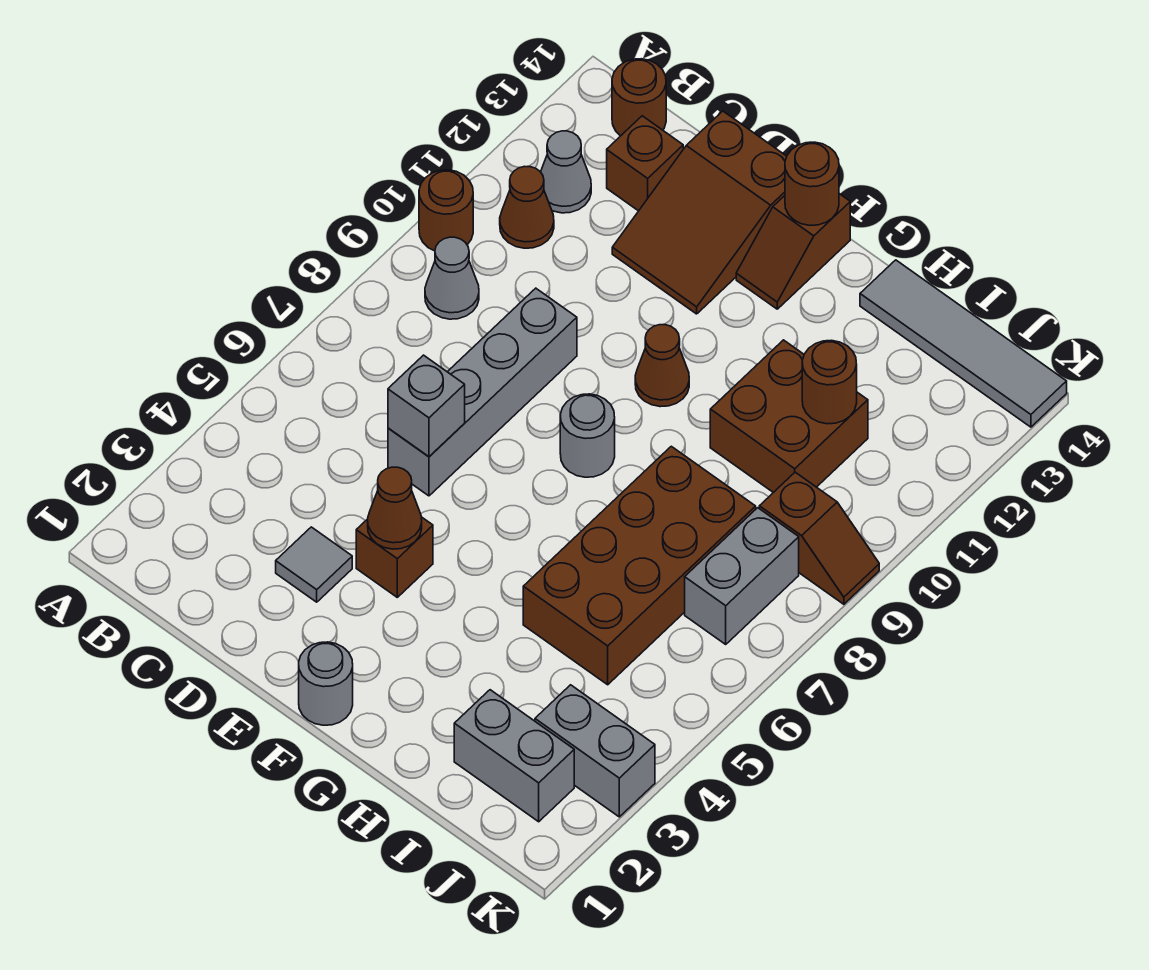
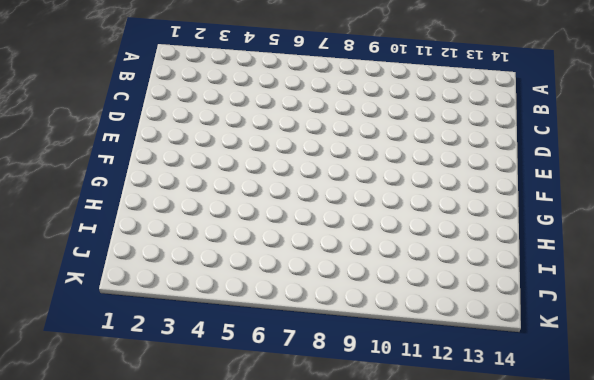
none -> brown round brick A10 level 1
none -> grey cone B9 level 1
none -> brown cone B11 level 1

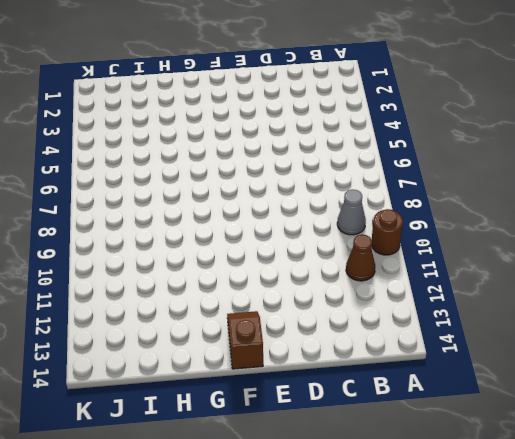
none -> grey cone B12 level 1
none -> brown round brick B14 level 1
none -> brown brick C13 level 1

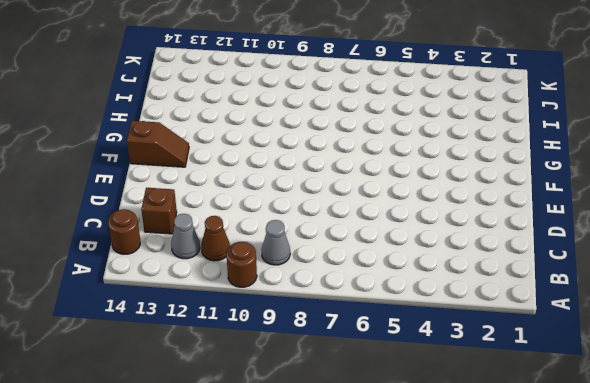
none -> grey tile D3 level 1
none -> grey brick D6:D9 level 1
none -> brown slope D12:E14 level 1 top 14

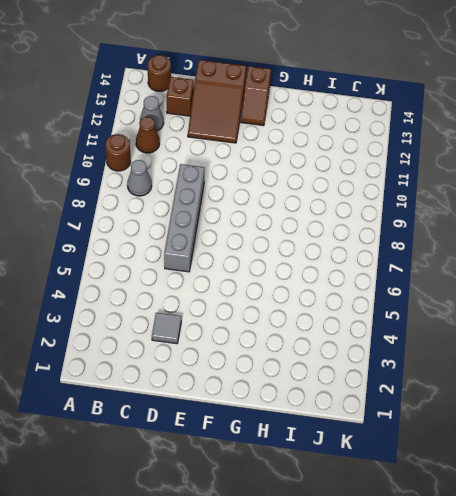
none -> brown brick E4 level 1
none -> grey round brick F1 level 1
none -> grey round brick F8 level 1

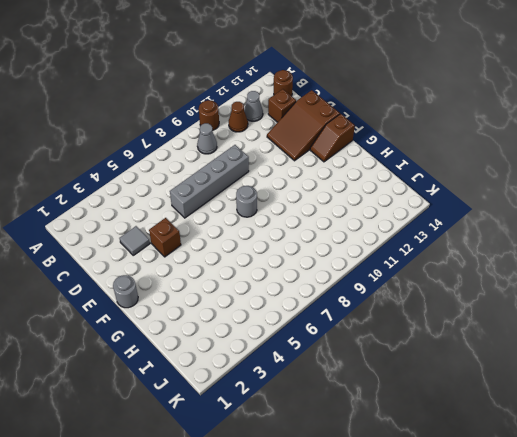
none -> brown cone F10 level 1
none -> brown brick H5:I8 level 1
none -> brown brick H10:I11 level 1

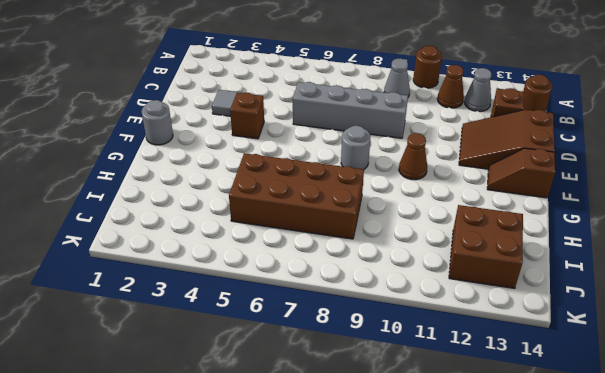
brown brick I12:J13 level 1 -> brown brick H10:I11 level 1
none -> grey tile H14:K14 level 1
none -> grey brick I2:J2 level 1
none -> grey brick J3:K3 level 1

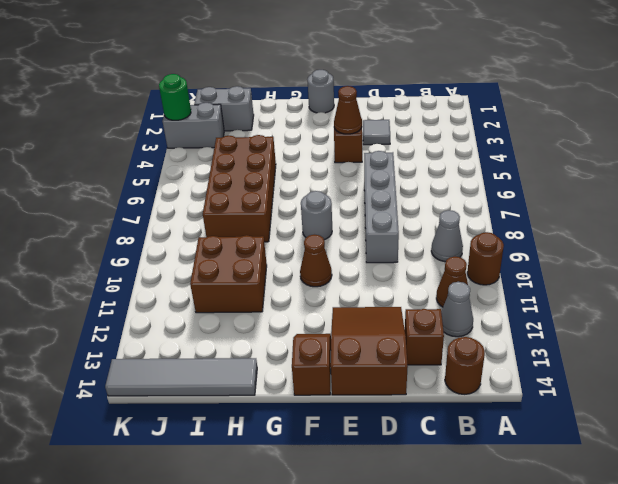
green round brick K3 level 2 -> none
none -> grey brick J7:J8 level 1
none -> brown slope J9:K9 level 1 top J
none -> grey brick D6 level 2

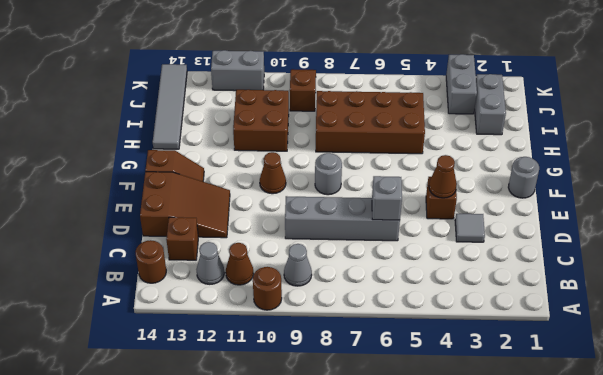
grey brick K11:K12 level 1 -> grey brick J7:J8 level 1
none -> brown round brick F14 level 2
none -> brown round brick I11 level 2

